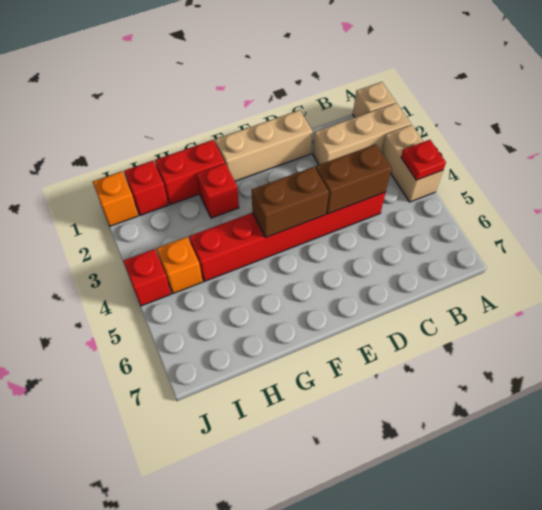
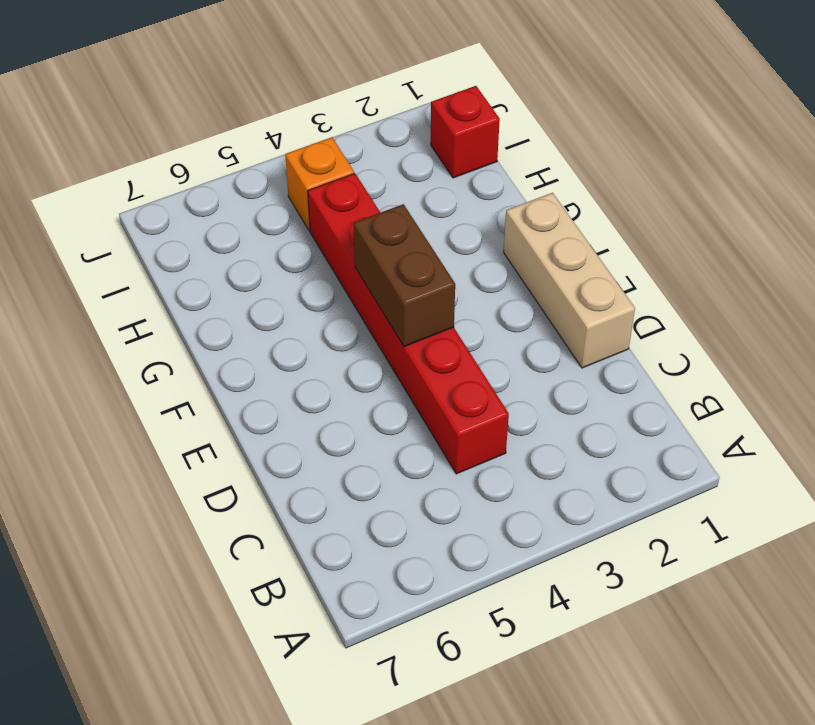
none -> tan brick A1 level 1
none -> tan brick A2:C2 level 1
none -> tan brick A3:A4 level 1

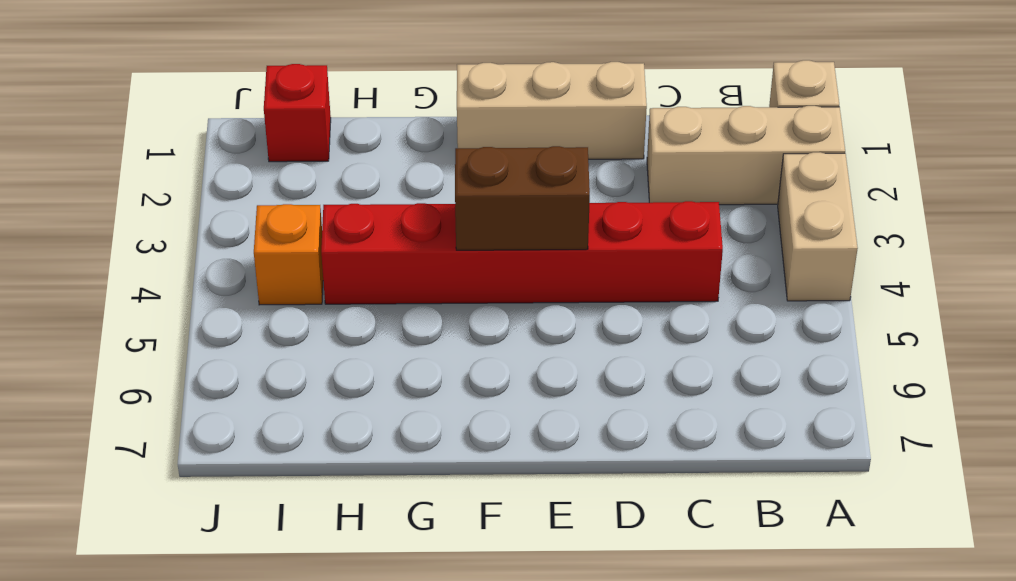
none -> red brick G1:H1 level 1
none -> red brick G2 level 1
none -> orange brick J1 level 1

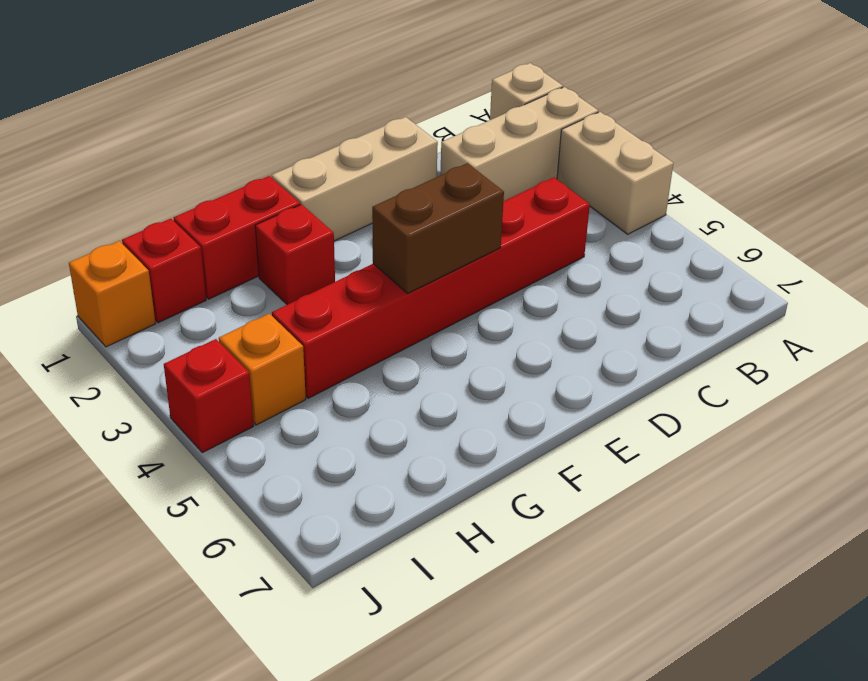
none -> red plate A4 level 2
none -> brown brick C4:D4 level 2

